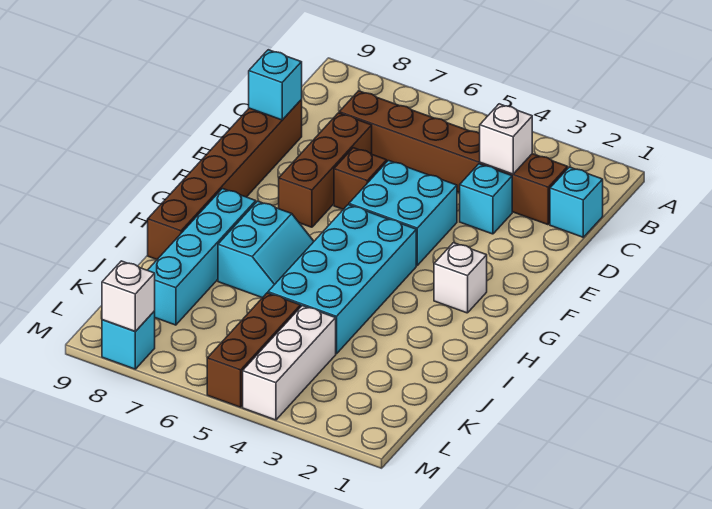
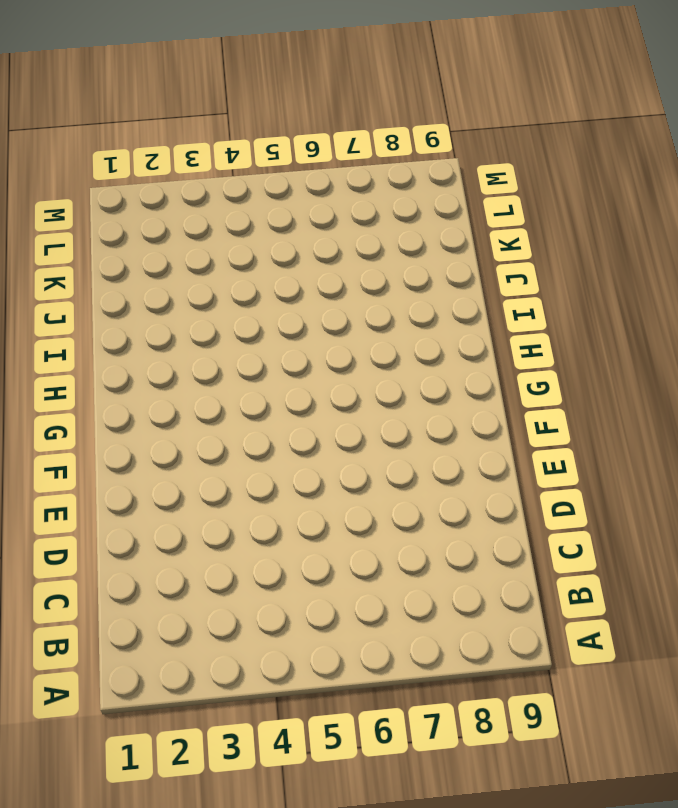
none -> cyan brick C1 level 1
none -> brown brick C2:C7 level 1
none -> cyan brick D3 level 1

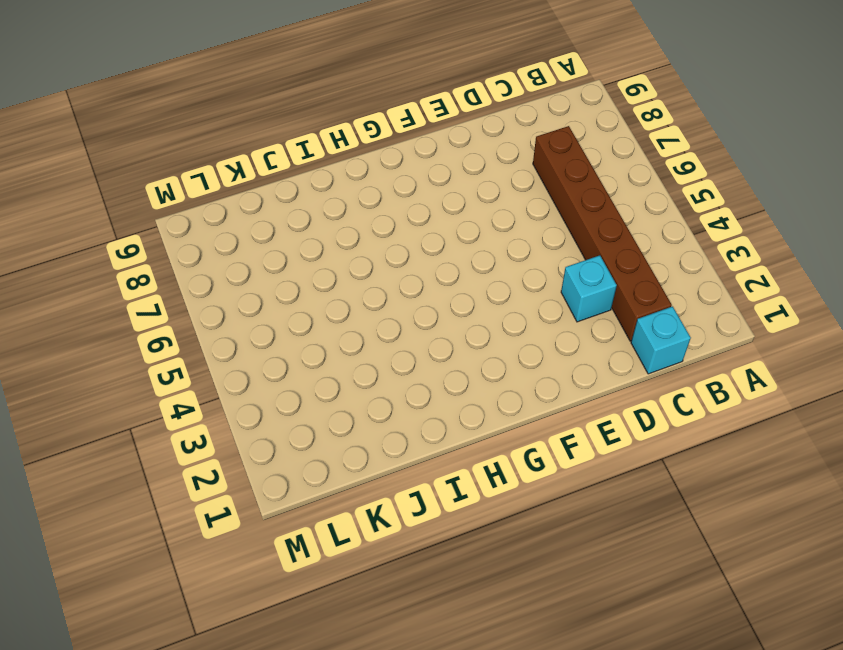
none -> brown brick D7:F7 level 1
none -> brown brick D9:I9 level 1
none -> cyan brick E4:F5 level 1

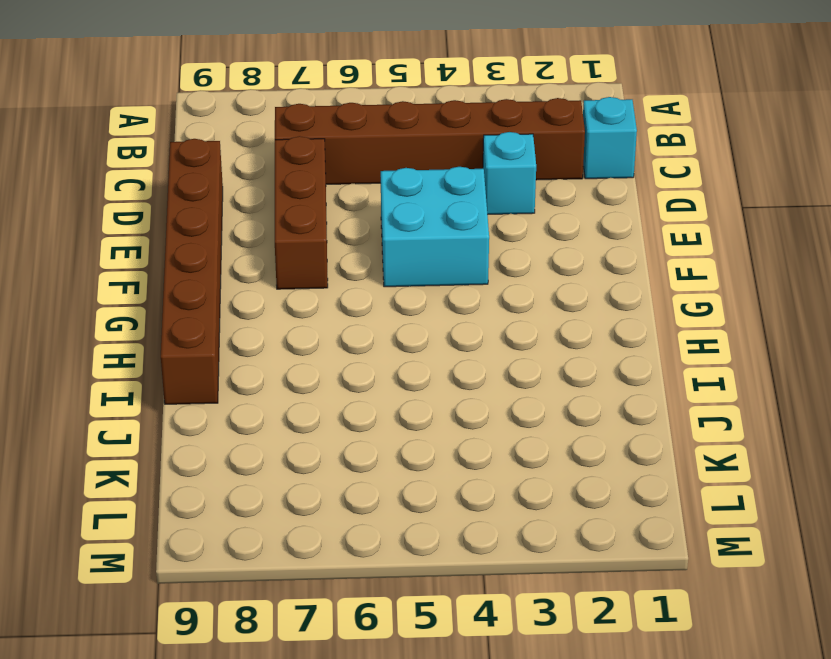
none -> brown brick E6 level 1
none -> white brick G2 level 1
none -> cyan brick G4:J5 level 1

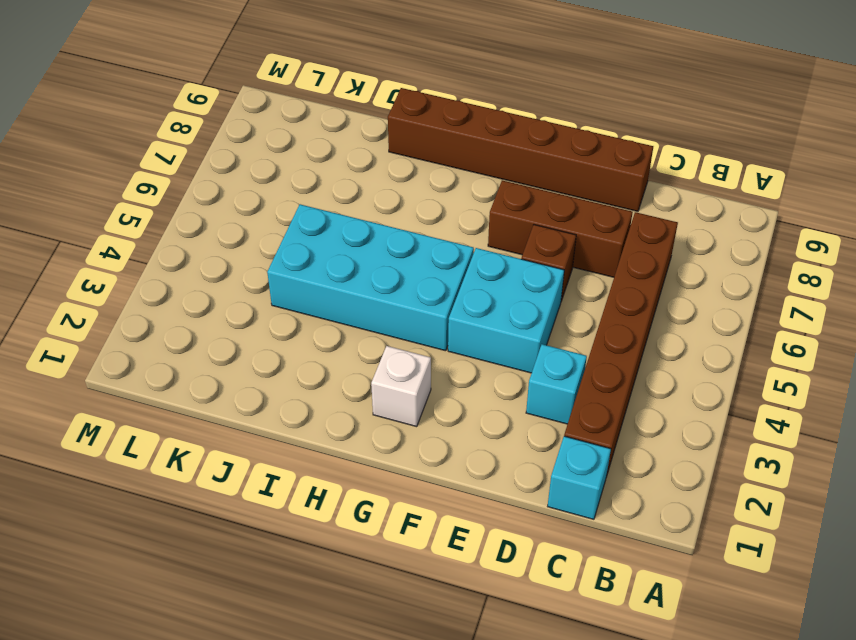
none -> cyan slope H6:I7 level 1 top 7
none -> cyan brick H8:K8 level 1
none -> white brick K4:M4 level 1

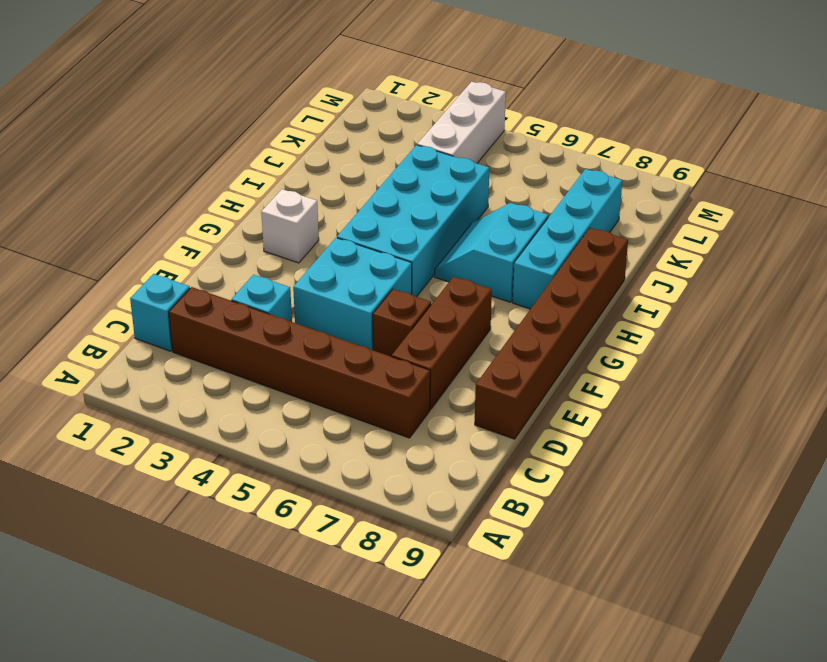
none -> brown brick K5:M5 level 1
none -> cyan brick M8 level 1
none -> white brick C3 level 2

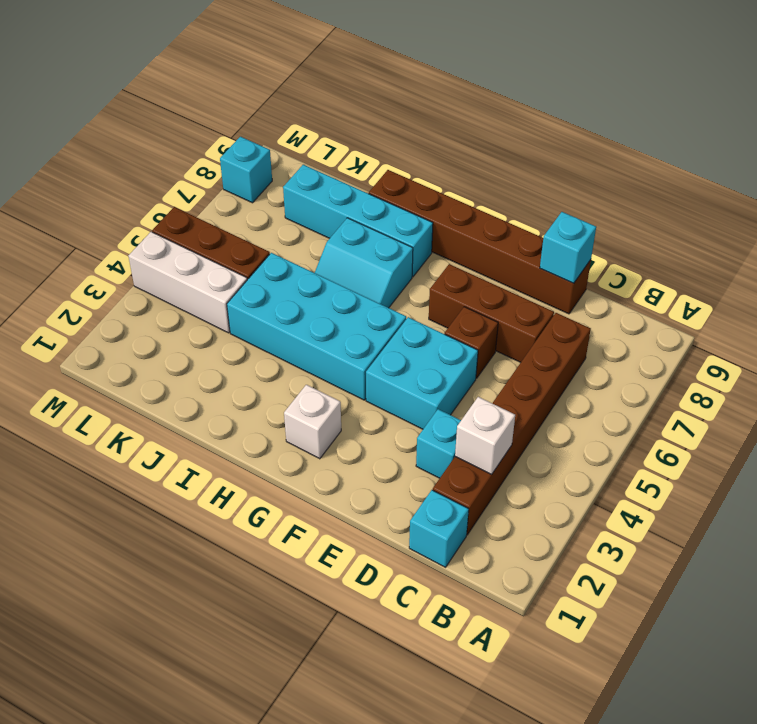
none -> white brick M8 level 2

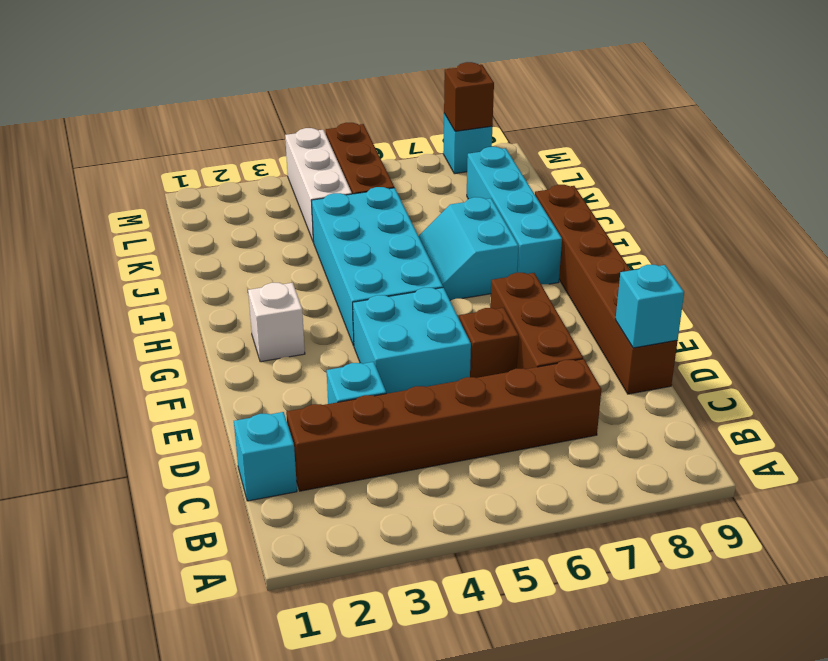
brown brick M8 level 2 -> white brick M8 level 2
none -> white brick C3 level 2

